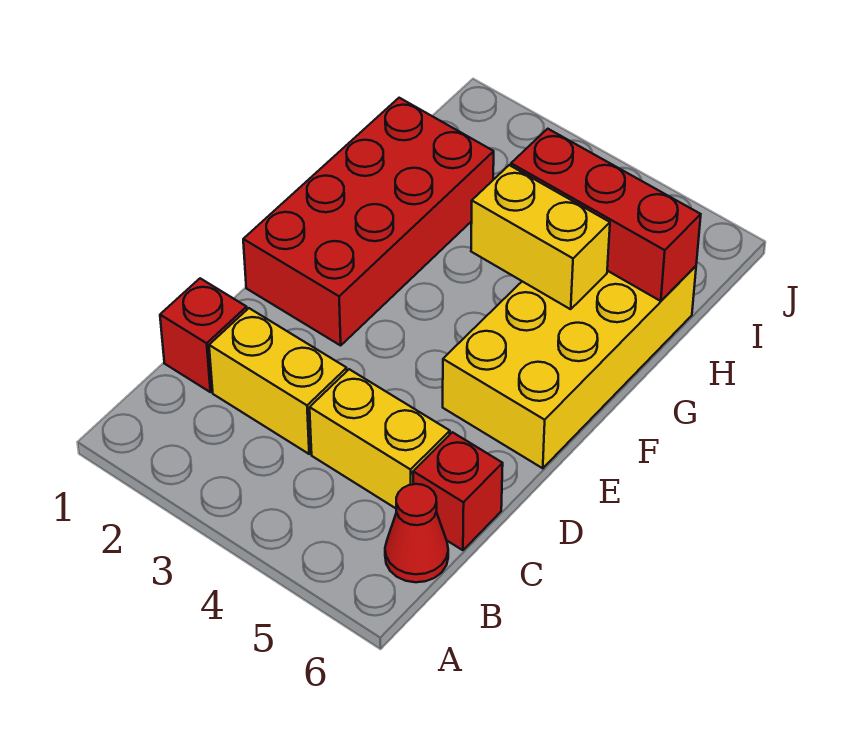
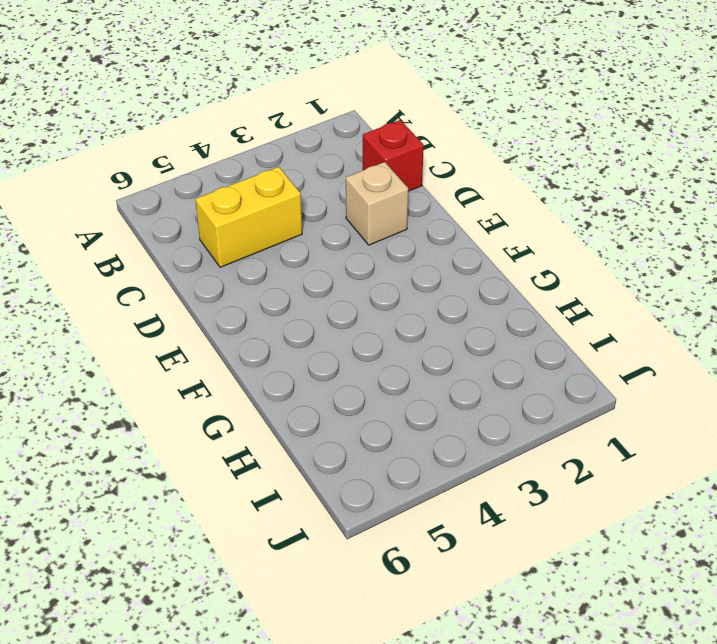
tan brick D2 level 1 -> none
none -> red cone B6 level 1
none -> yellow brick C2:C3 level 1

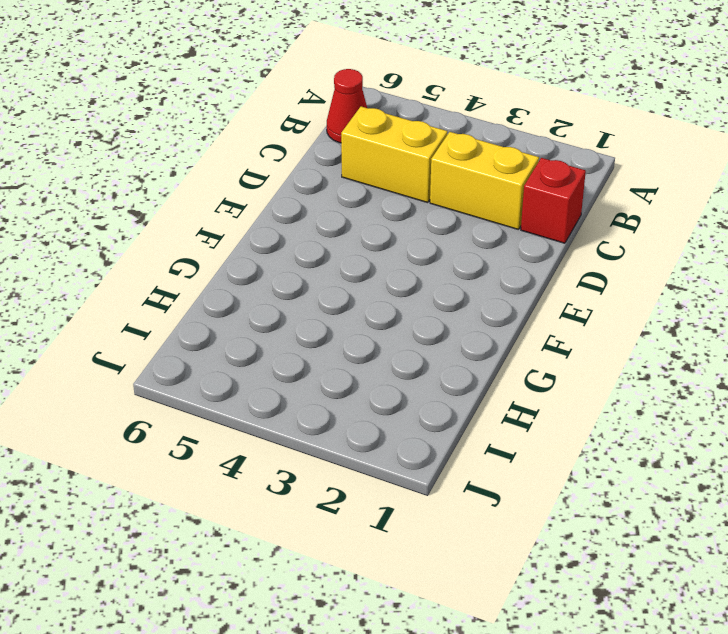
none -> red brick C6 level 1
none -> red brick E1:H2 level 1

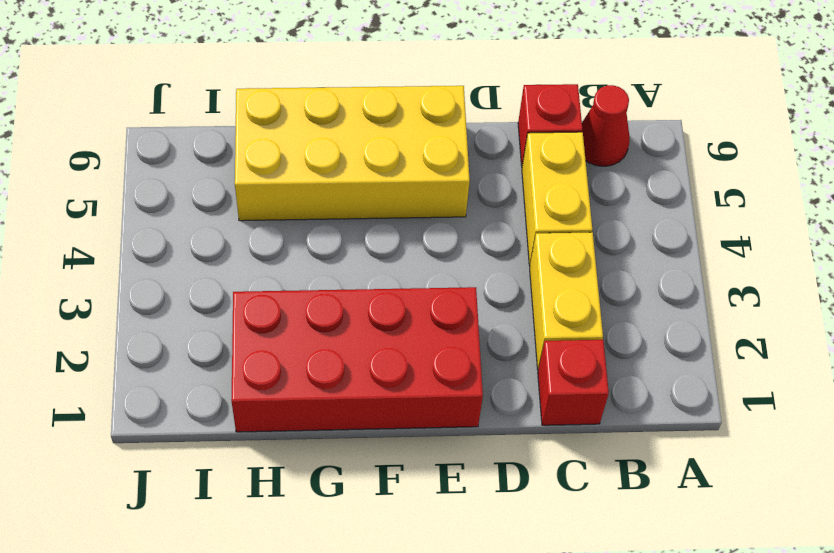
none -> yellow brick G4:G5 level 2
none -> red brick H4:H6 level 2

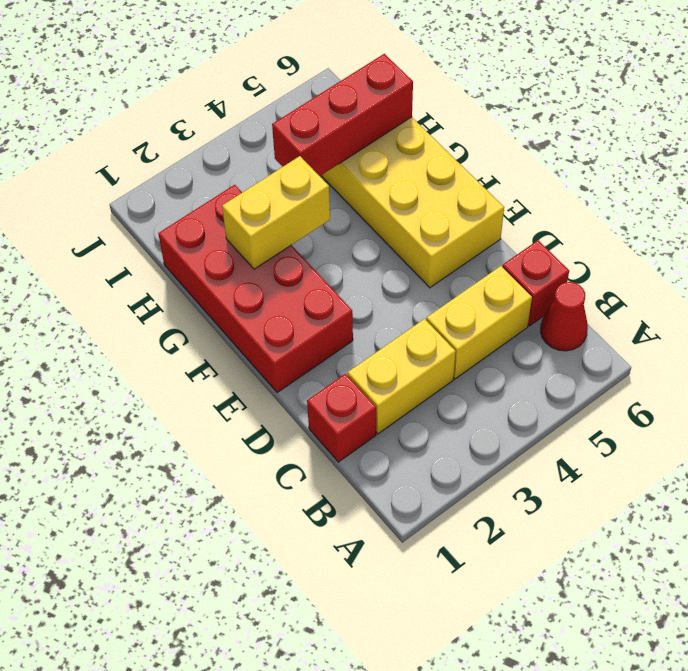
yellow brick G2:G3 level 2 -> yellow brick G4:G5 level 2

